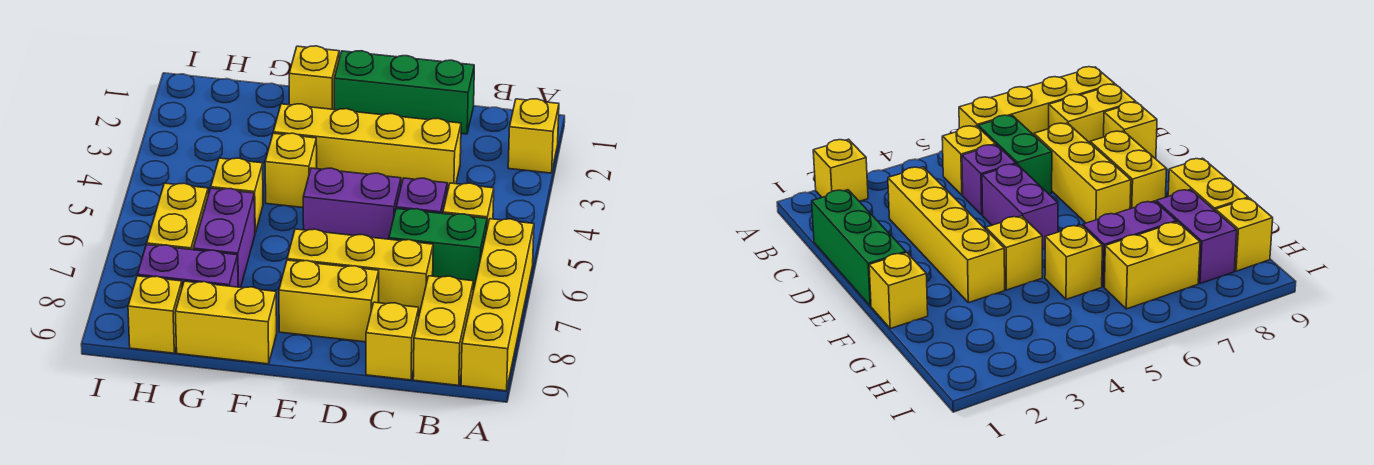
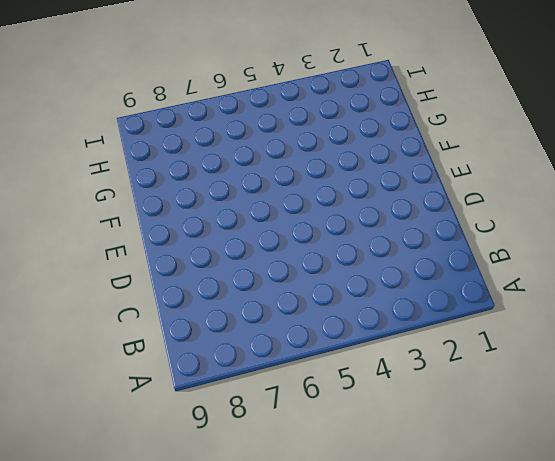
none -> yellow brick A2 level 1
none -> yellow brick A6:A9 level 1
none -> yellow brick B5 level 1

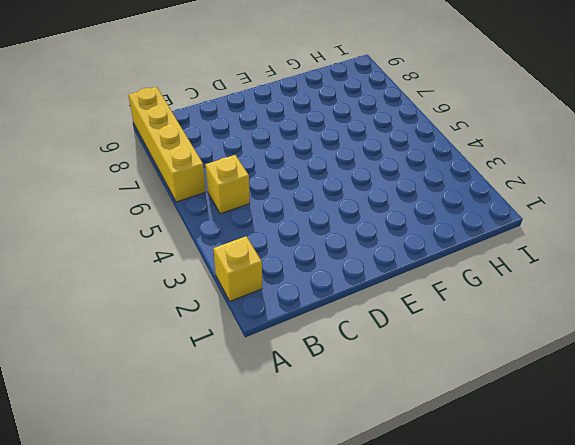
none -> green brick B6:C6 level 1
none -> yellow brick B8:B9 level 1
none -> green brick C1:E1 level 1

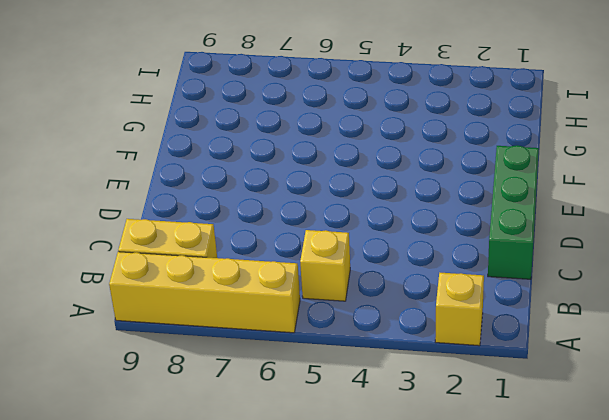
none -> green brick B6:C6 level 1
none -> yellow brick C3:F3 level 1
none -> purple brick C5 level 1

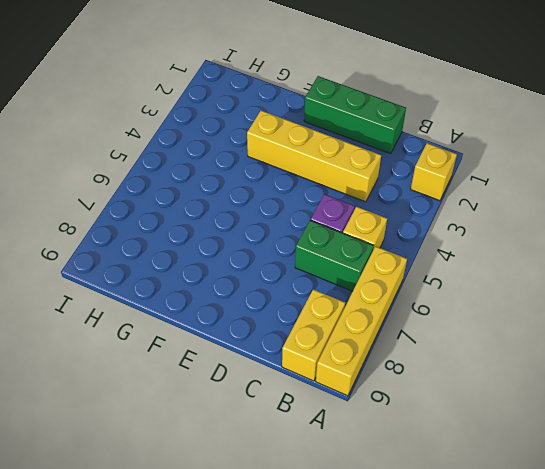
none -> yellow brick C7:E7 level 1
none -> yellow brick C9 level 1
none -> purple brick D5:E5 level 1

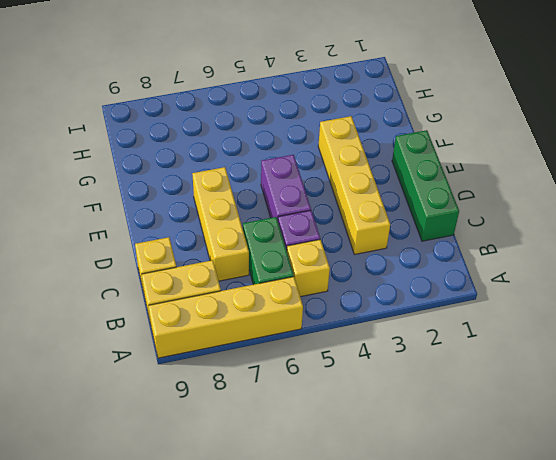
none -> yellow brick A2 level 1
none -> yellow brick D8:E8 level 1
none -> yellow brick F1 level 1

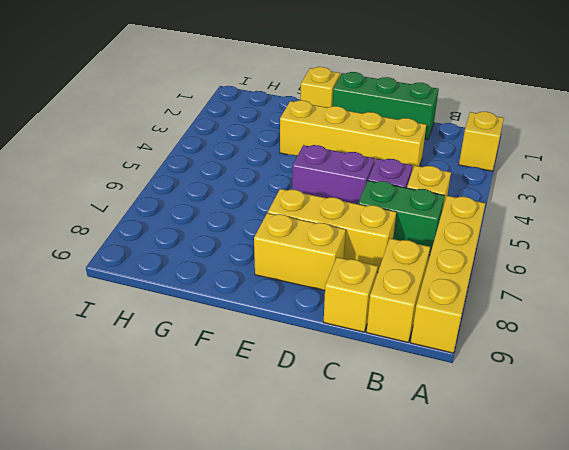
none -> yellow brick F4 level 1
none -> yellow brick F9:G9 level 1
none -> yellow brick G5 level 1

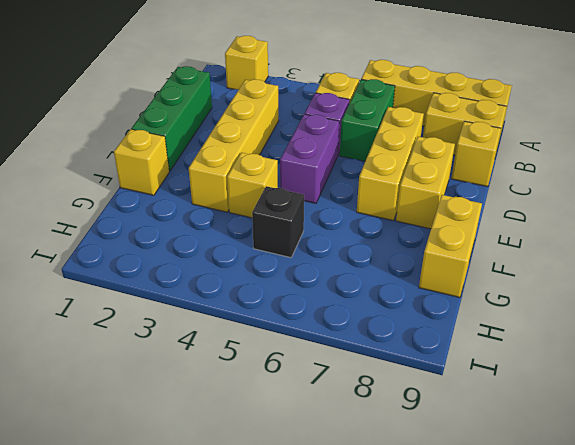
black brick G5 level 1 -> yellow brick G5 level 1
none -> purple brick G6:G7 level 1
none -> purple brick G8:H8 level 1
none -> yellow brick H6:H7 level 1

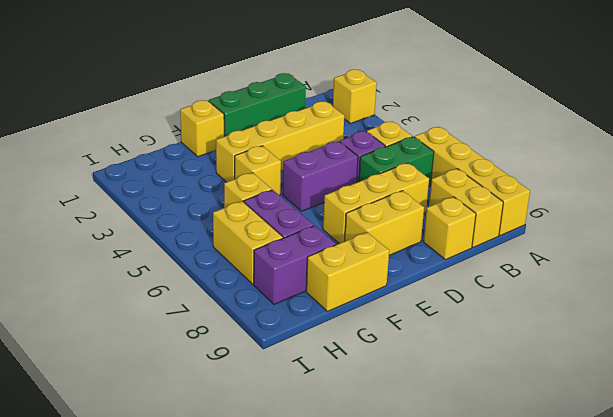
none -> yellow brick H9 level 1

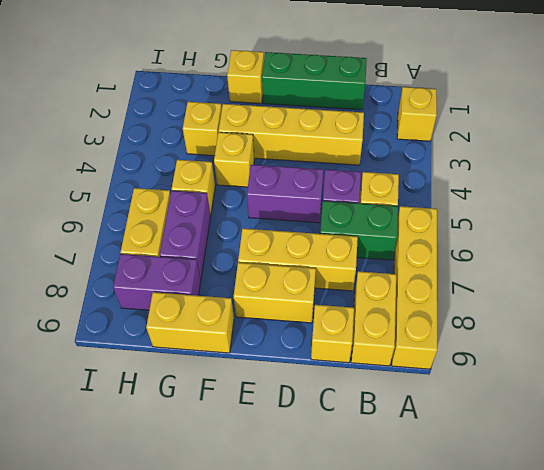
yellow brick G3 level 1 -> yellow brick H9 level 1

